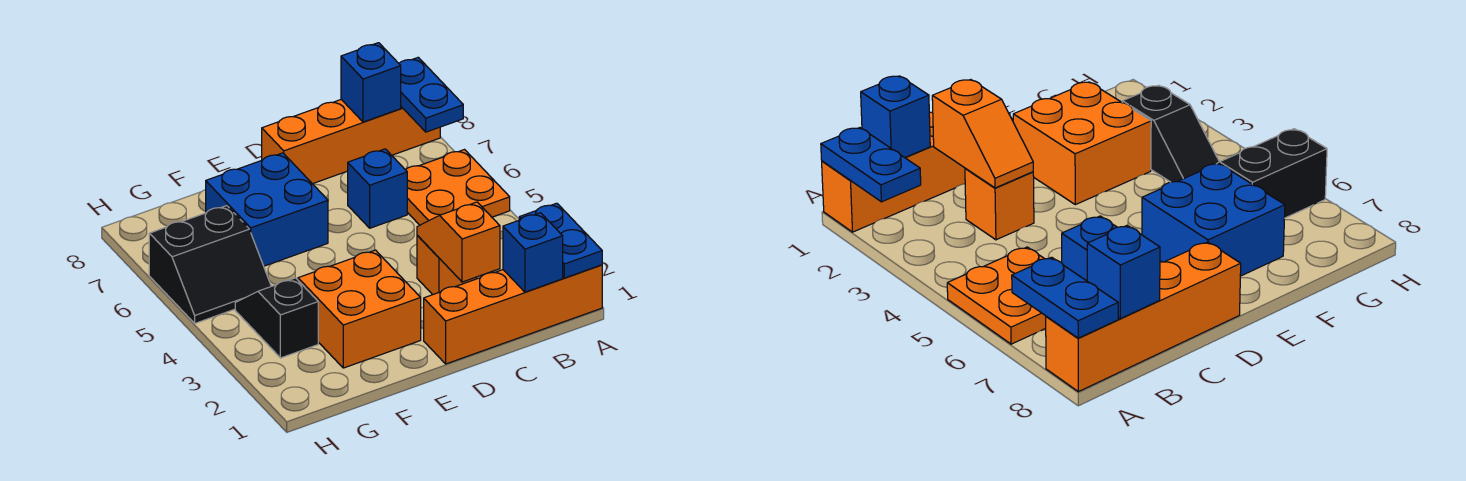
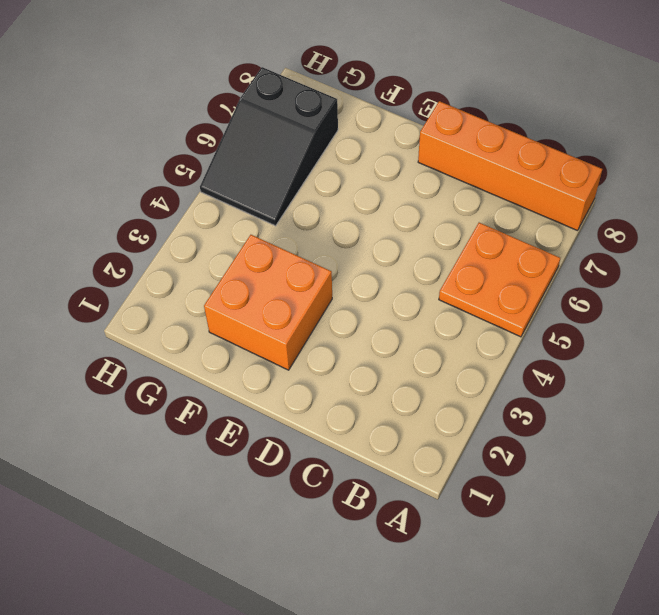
black slope G5:H7 level 1 top 7 -> black slope G5:H6 level 1 top 6
none -> orange brick A1:D1 level 1
none -> orange brick C3 level 1
none -> blue brick C6 level 1

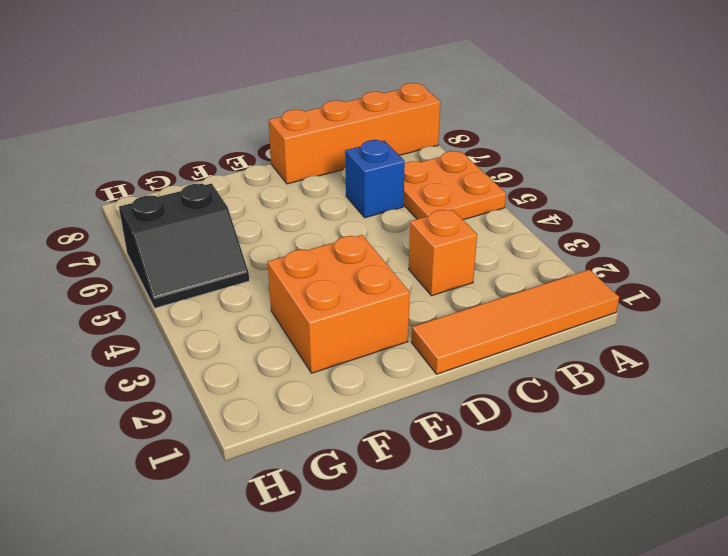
orange tile A1:D1 level 1 -> orange brick A1:D1 level 1
none -> blue brick E6:F7 level 1
none -> black slope G3:G4 level 1 top 3
none -> blue plate A1:A2 level 2

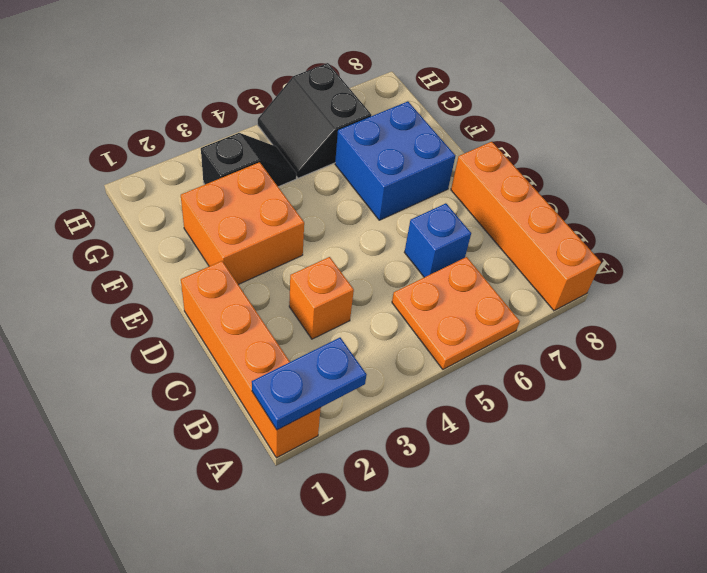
none -> blue plate A7:A8 level 2
none -> blue brick B1 level 2
none -> blue brick B8 level 2

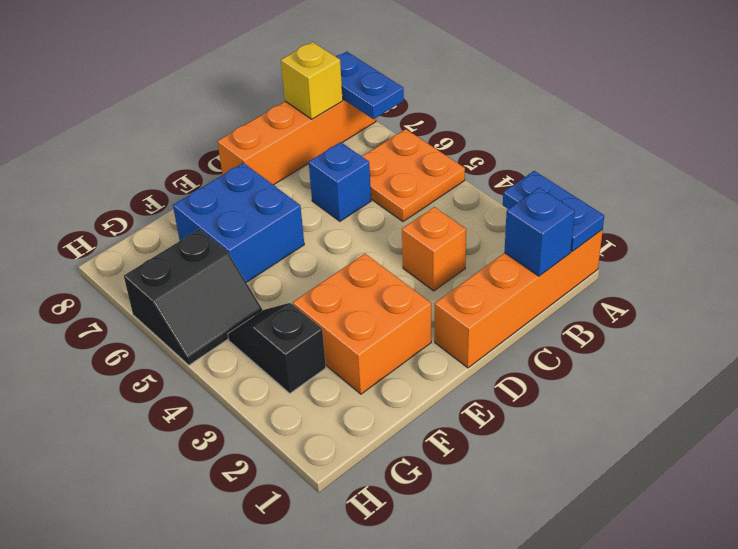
yellow brick B8 level 2 -> blue brick B8 level 2
none -> orange slope C2:C3 level 2 top 2

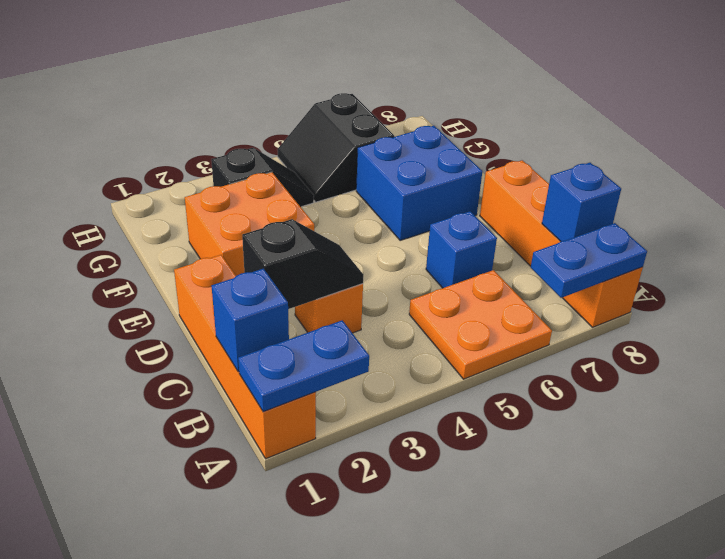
black slope C2:C3 level 2 top 2 -> orange slope C2:C3 level 2 top 2

